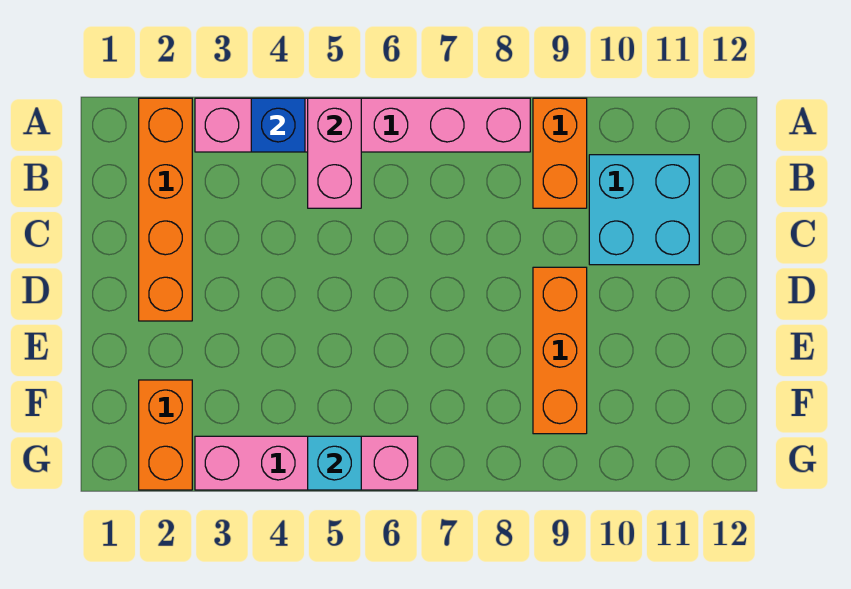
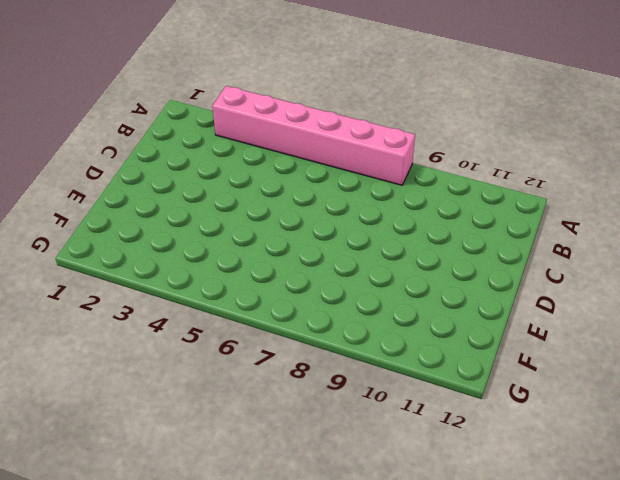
none -> orange brick A2:D2 level 1
none -> orange brick A9:B9 level 1

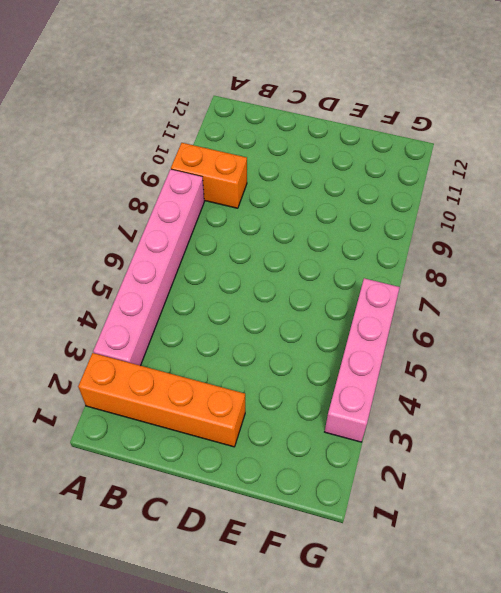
none -> cyan brick B10:C11 level 1
none -> orange brick D9:F9 level 1

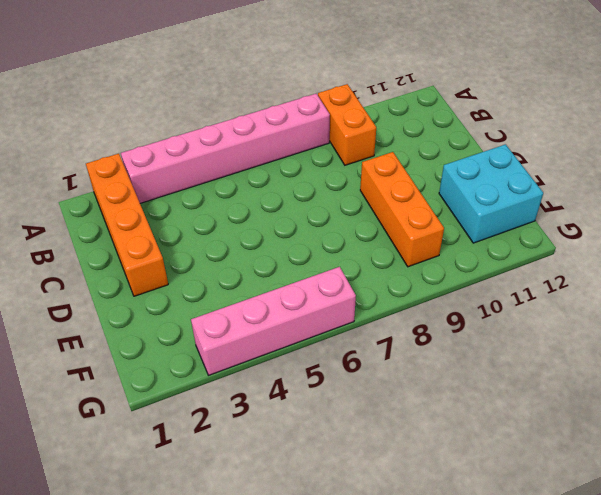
cyan brick E11:F12 level 1 -> cyan brick B10:C11 level 1
none -> orange brick F2:G2 level 1
none -> blue brick A4 level 2

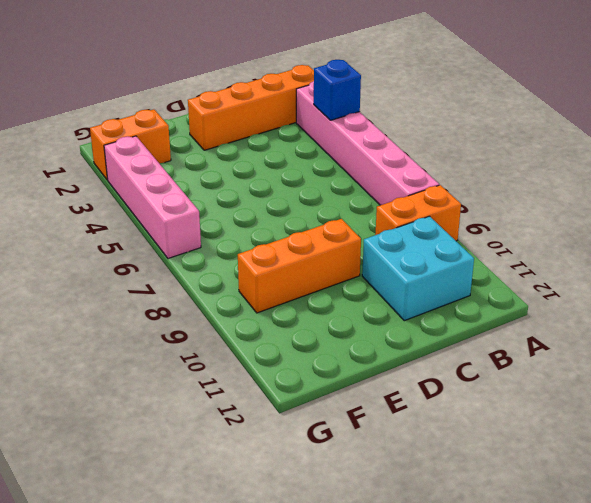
none -> pink brick A5:B5 level 2
none -> cyan brick G5 level 2

